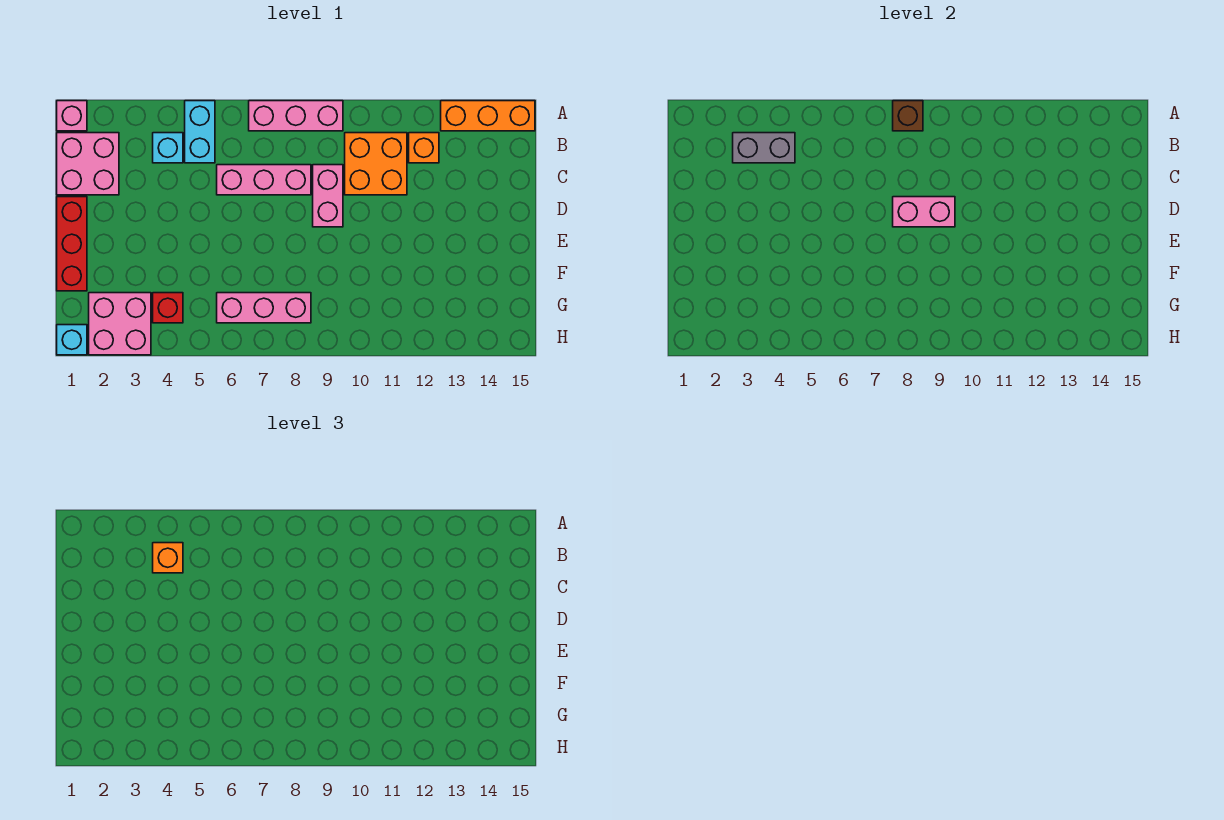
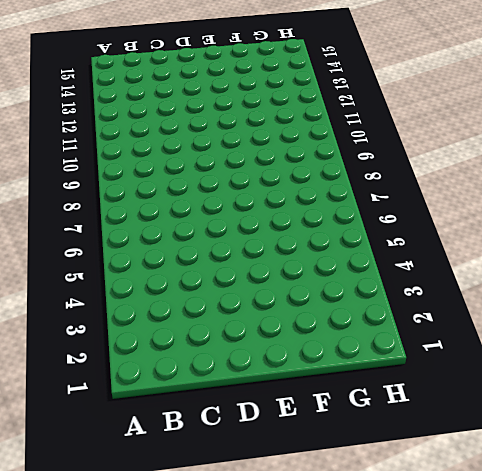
none -> pink brick A1 level 1
none -> cyan brick A5:B5 level 1
none -> pink brick A7:A9 level 1

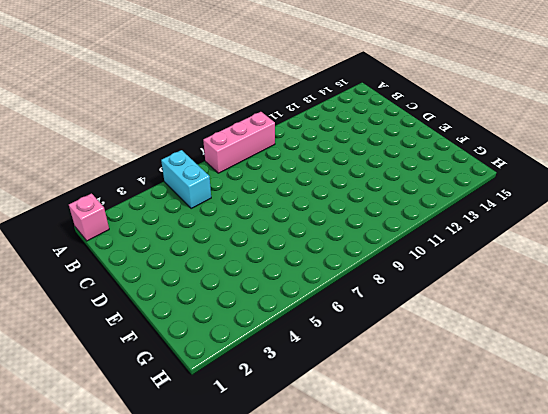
none -> orange brick A13:A15 level 1
none -> pink brick B1:C2 level 1
none -> cyan brick B4 level 1

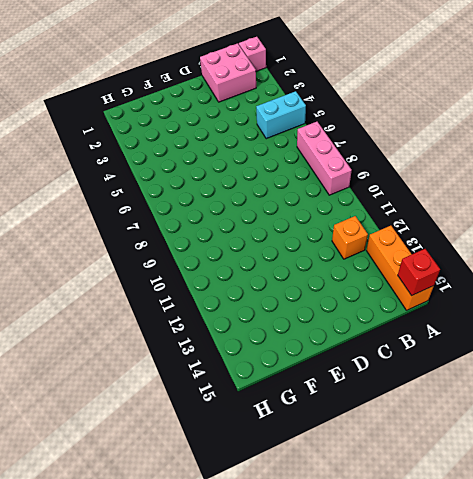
red brick A15 level 2 -> red brick G4 level 1
none -> cyan brick B4 level 1
none -> orange brick B10:C11 level 1
none -> pink brick C6:C8 level 1

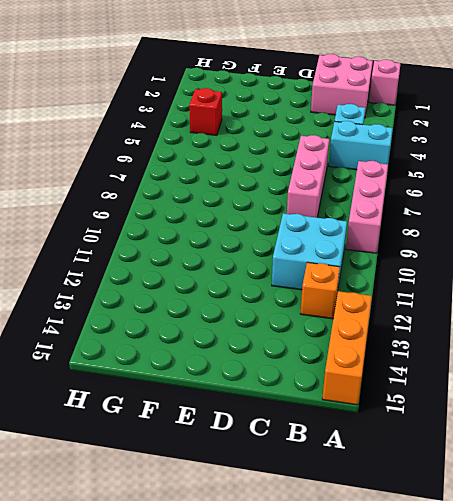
cyan brick B10:C11 level 1 -> orange brick B10:C11 level 1
none -> pink brick C9:D9 level 1
none -> red brick D1:F1 level 1
none -> pink brick G2:H3 level 1

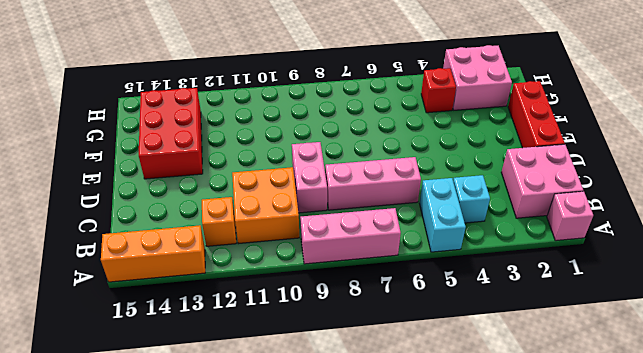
red brick E13:G14 level 1 -> none
none -> pink brick G6:G8 level 1
none -> cyan brick H1 level 1
none -> brown brick A8 level 2

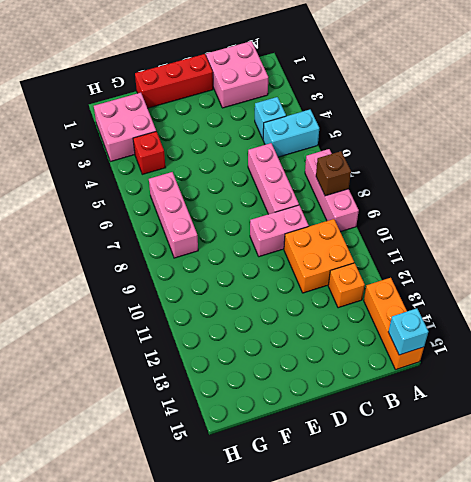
cyan brick A15 level 2 -> cyan brick H1 level 1
none -> pink brick A1 level 1
none -> grey brick B3:B4 level 2
none -> pink brick D8:D9 level 2

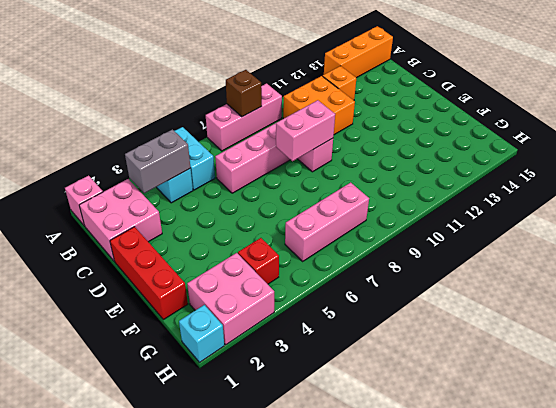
none -> orange brick B4 level 3

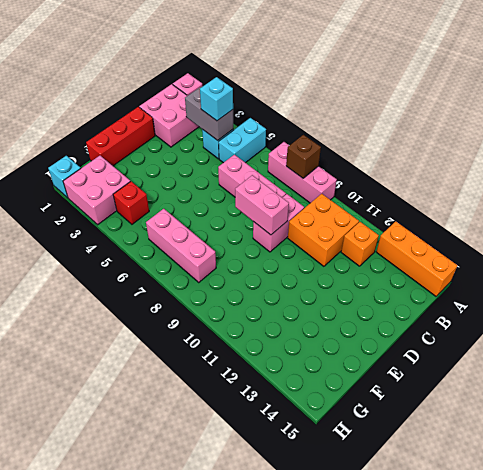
cyan brick B4 level 3 -> orange brick B4 level 3

